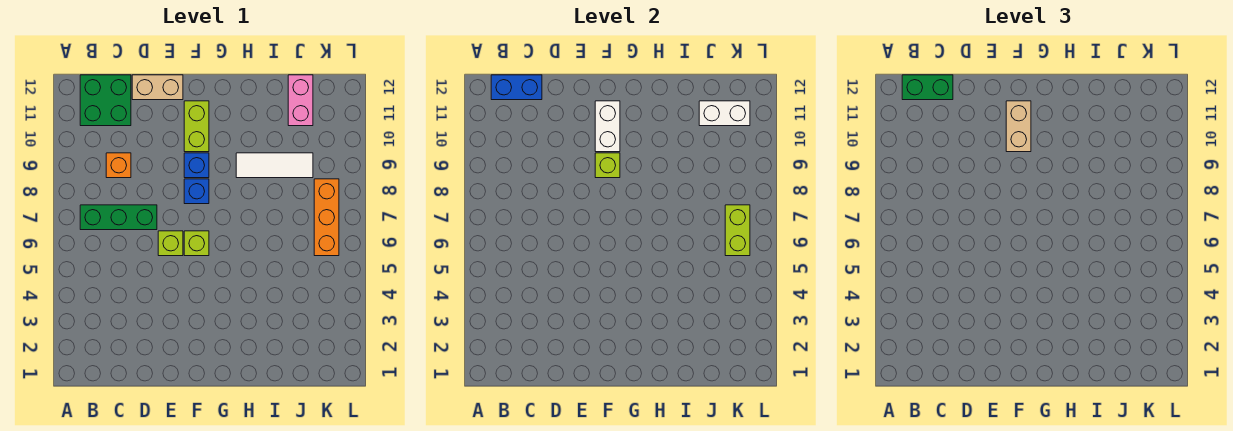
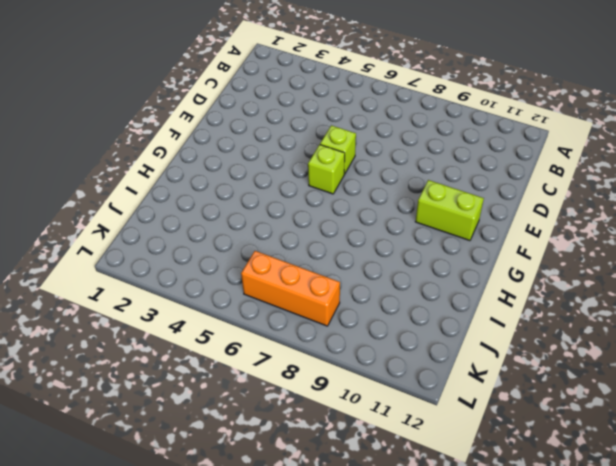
none -> green brick B7:D7 level 1
none -> green brick B11:C12 level 1
none -> orange brick C9 level 1

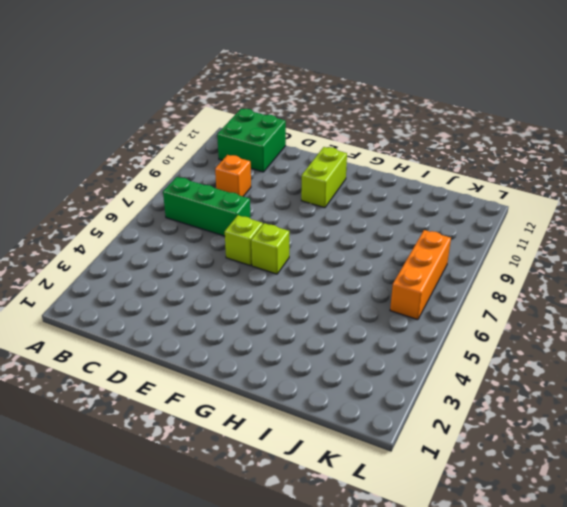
none -> tan brick D12:E12 level 1
none -> blue brick F8 level 1
none -> blue brick F9 level 1

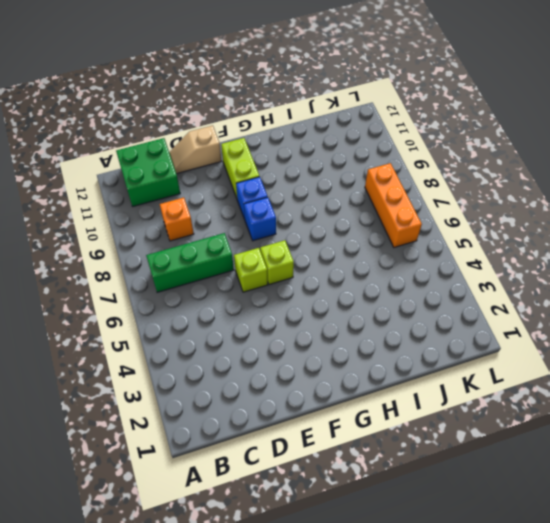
tan slope D12:E12 level 1 top E -> tan brick D12:E12 level 1
none -> white tile H9:J9 level 1
none -> pink brick J11:J12 level 1
none -> blue brick B12:C12 level 2

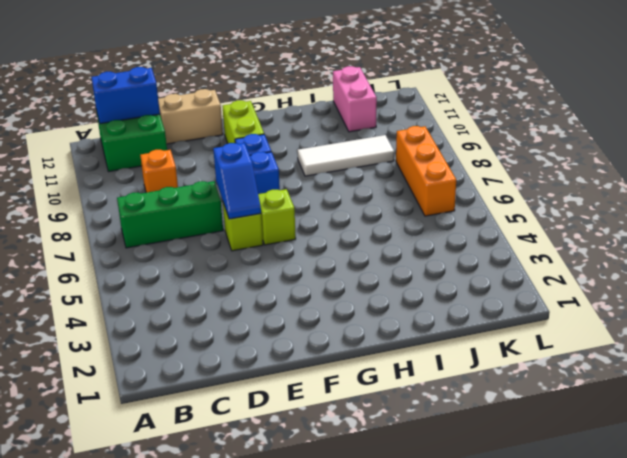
blue slope E6:E7 level 2 top 7 -> none
none -> lime brick F9 level 2
none -> white brick F10:F11 level 2
none -> white brick J11:K11 level 2

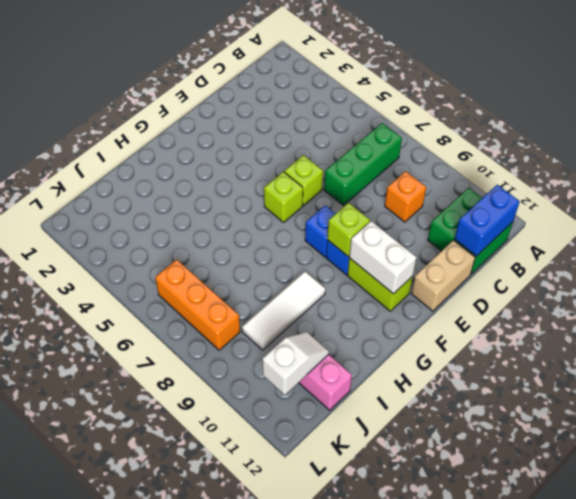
white slope J11:K11 level 2 top K -> white brick J11:K11 level 2
none -> lime brick K6:K7 level 2
none -> green brick B12:C12 level 3
none -> tan brick F10:F11 level 3

